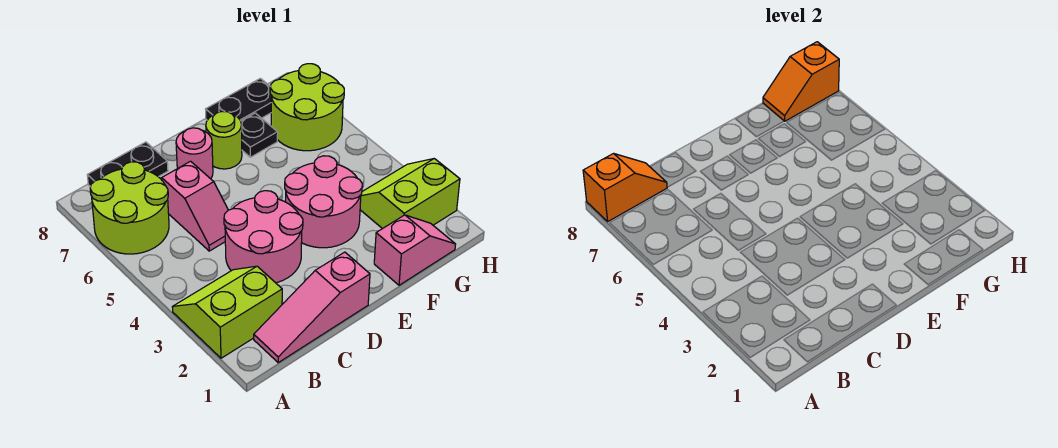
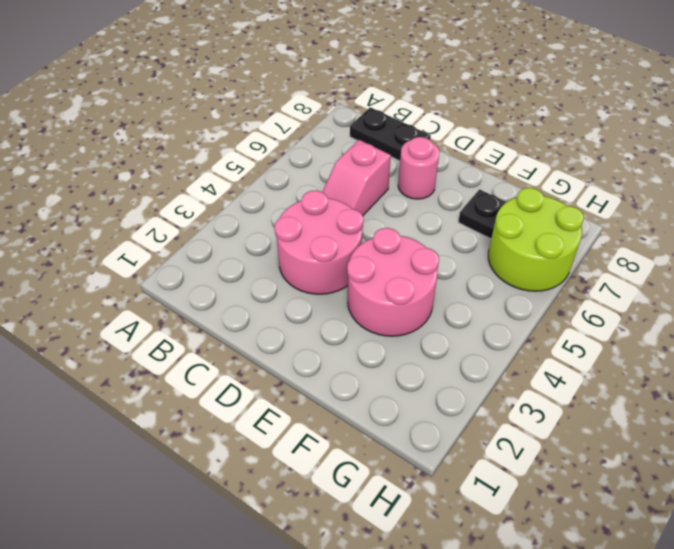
none -> lime slope A2:B3 level 1 top 2
none -> lime round brick A6:B7 level 1
none -> pink slope B1:D1 level 1 top D

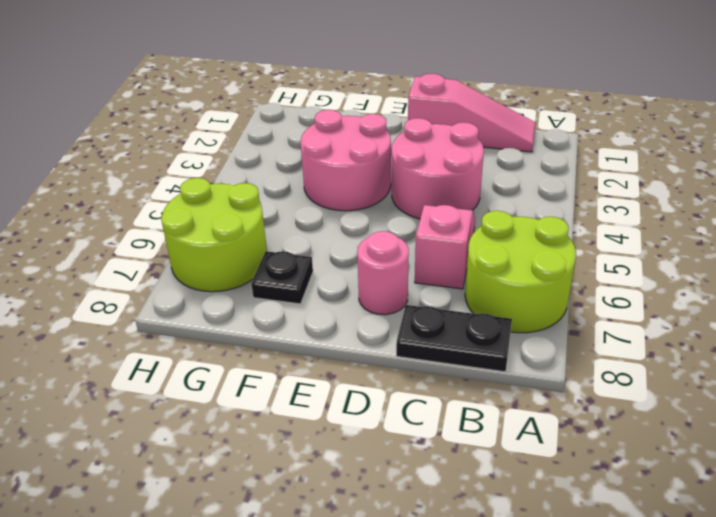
none -> lime slope A2:B3 level 1 top 2
none -> lime round brick E7 level 1
none -> pink slope F1:G1 level 1 top F

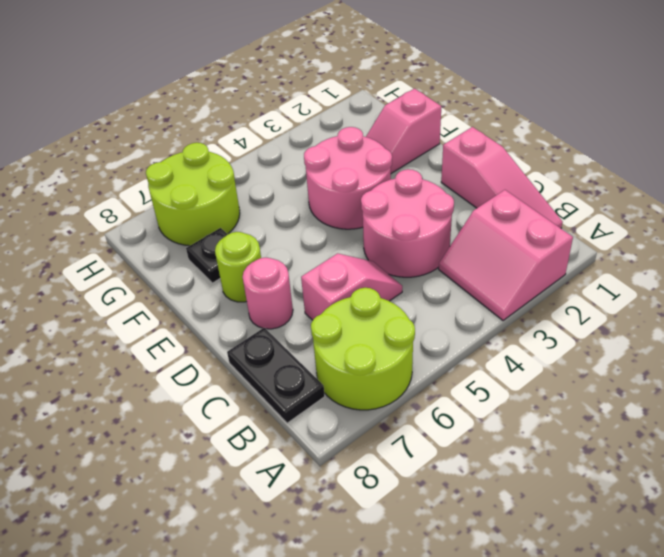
pink slope A2:B3 level 1 top 2 -> lime slope A2:B3 level 1 top 2
pink slope F1:F2 level 1 top 1 -> pink slope F1:G1 level 1 top F
none -> black plate F8:G8 level 1
none -> lime slope G2:H3 level 1 top 2
none -> orange slope A8:B8 level 2 top A

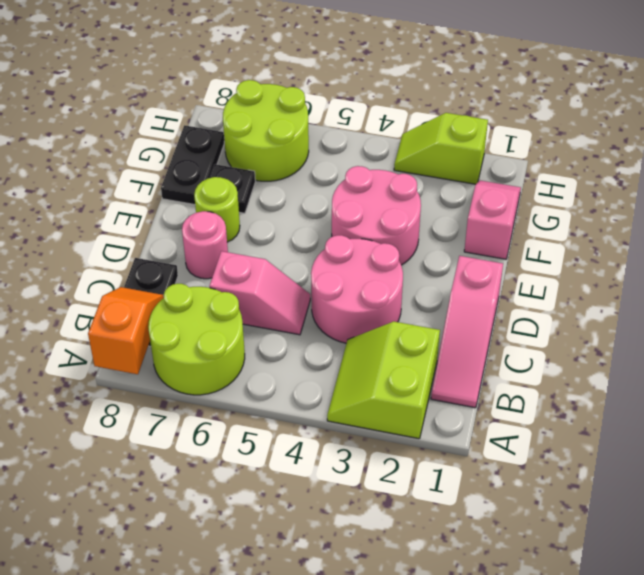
lime slope H2:H3 level 1 top 2 -> lime slope G2:H3 level 1 top 2
none -> orange slope G8:H8 level 2 top H

